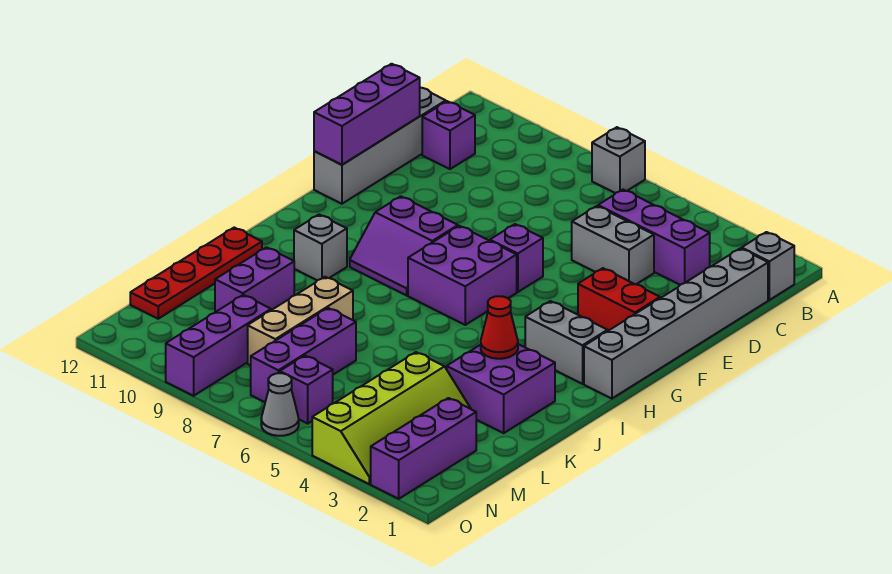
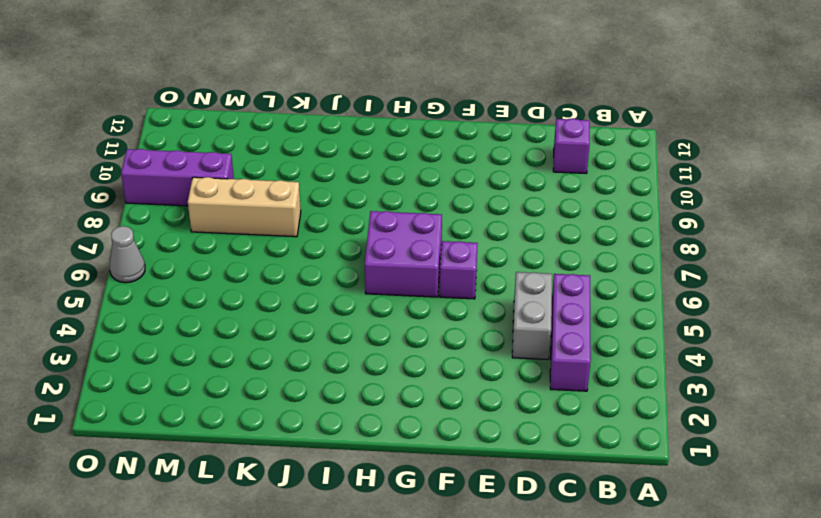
none -> grey brick A7 level 1
none -> grey brick B1 level 1
none -> grey brick C1:H1 level 1

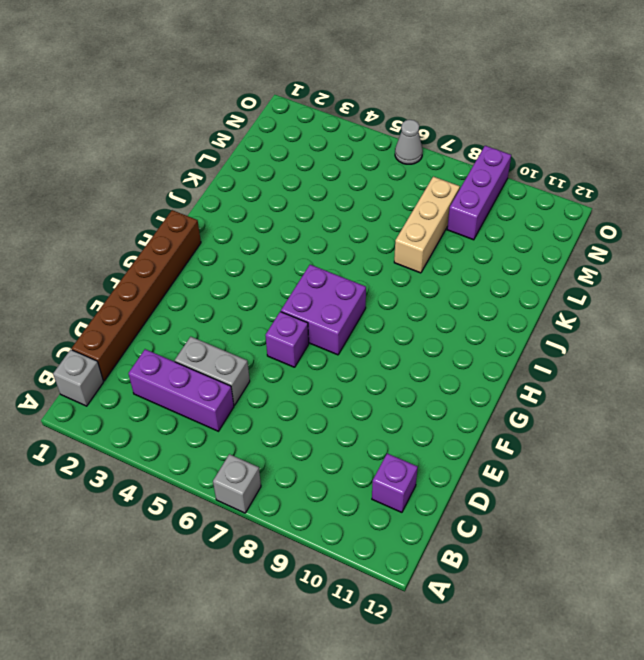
brown brick C1:H1 level 1 -> grey brick C1:H1 level 1
none -> grey brick C12:F12 level 1
none -> red brick F2:F3 level 1
none -> purple slope G8:H9 level 1 top G

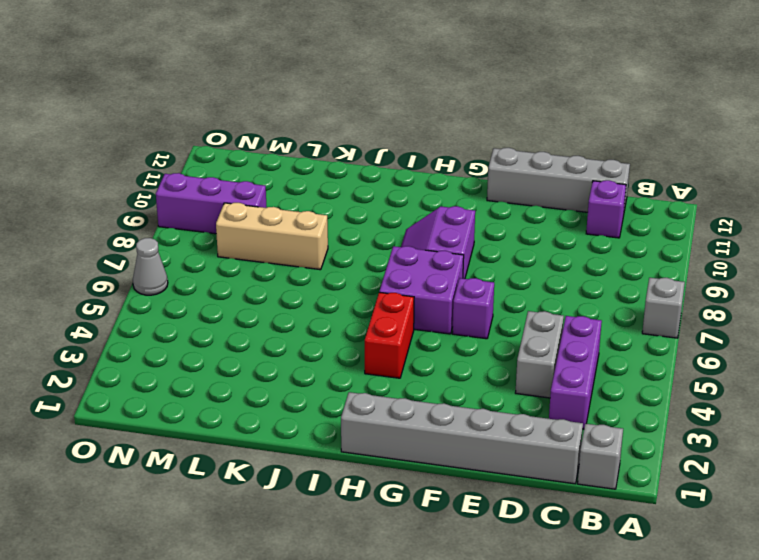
red brick H4:H5 level 1 -> red brick F2:F3 level 1
none -> grey brick H2:H3 level 1
none -> grey brick I10 level 1
none -> purple brick J2:K3 level 1

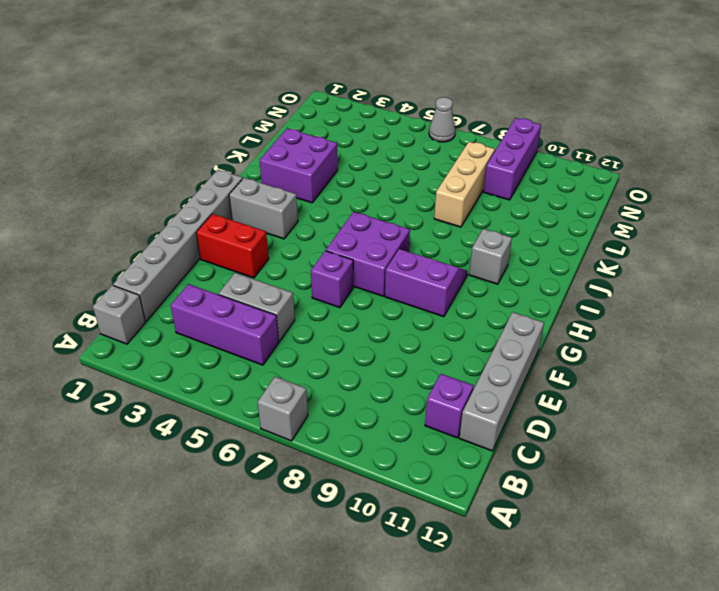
none -> red plate J12:M12 level 1
none -> purple brick K10:L10 level 1
none -> lime slope L3:O4 level 1 top 4

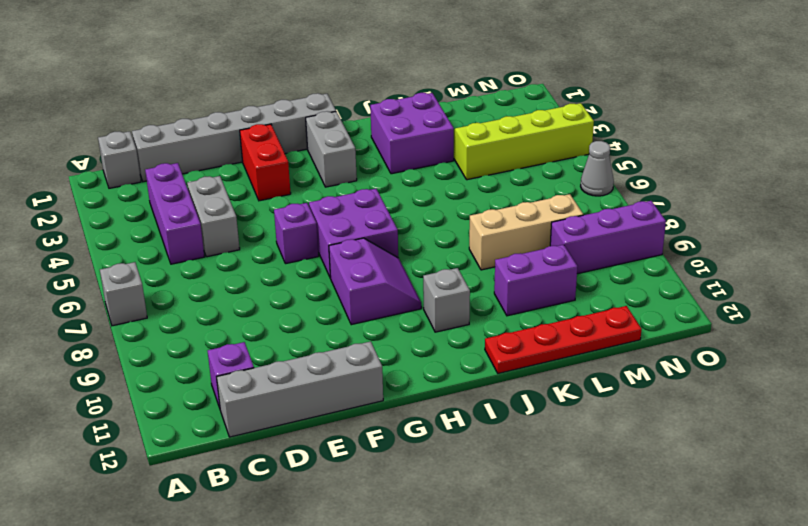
none -> purple brick L7:N7 level 1
none -> purple brick M2:O2 level 1
none -> purple brick N6 level 1

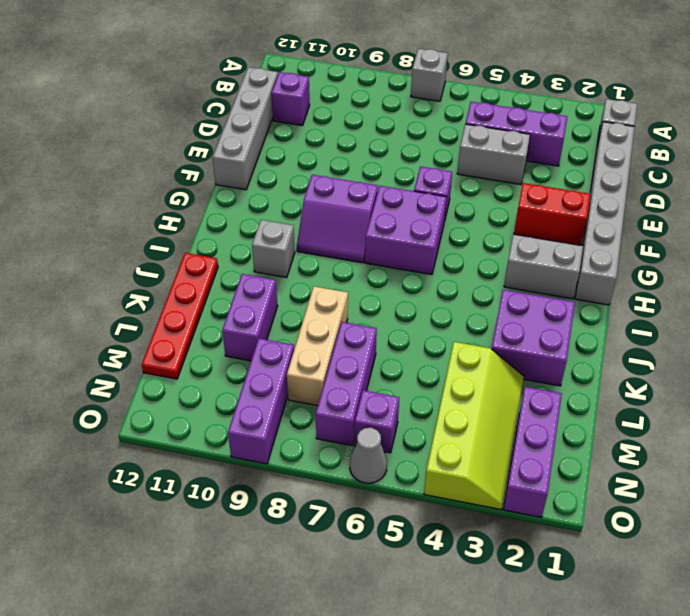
none -> purple brick D12:F12 level 2
none -> red cone J3 level 2

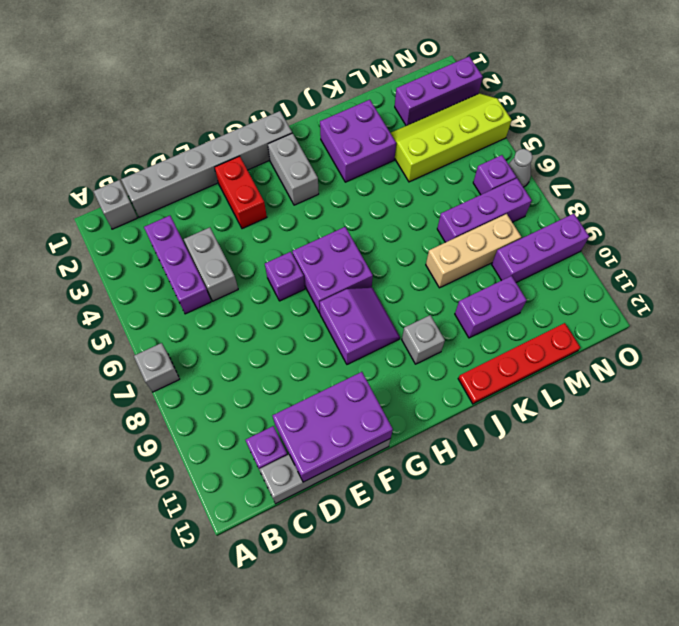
purple brick D11:F12 level 2 -> purple brick D12:F12 level 2
none -> red cone J3 level 2

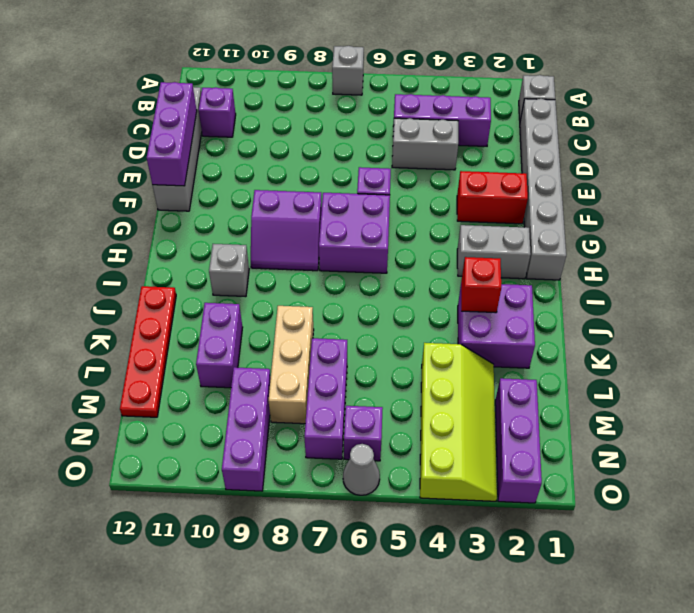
red brick J3 level 2 -> red cone J3 level 2

